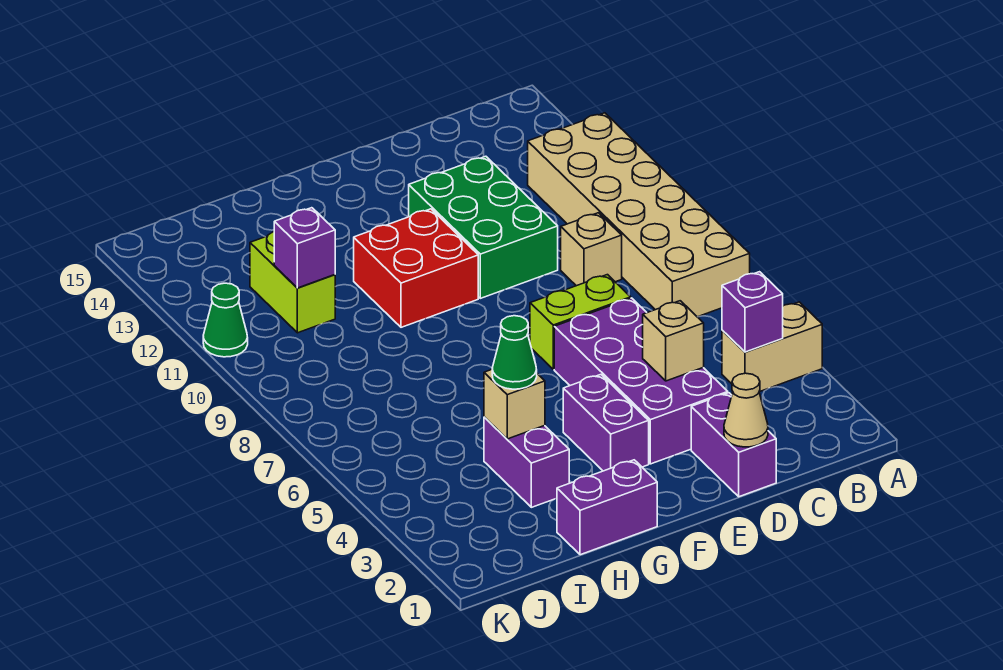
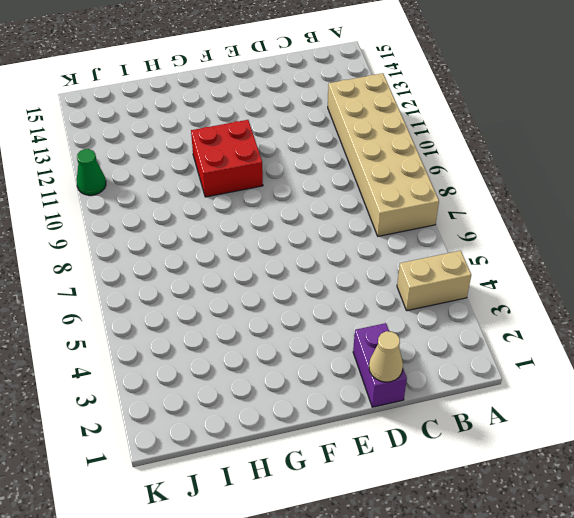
none -> tan brick C9 level 1
none -> purple brick D3:E6 level 1
none -> lime brick D7:E7 level 1

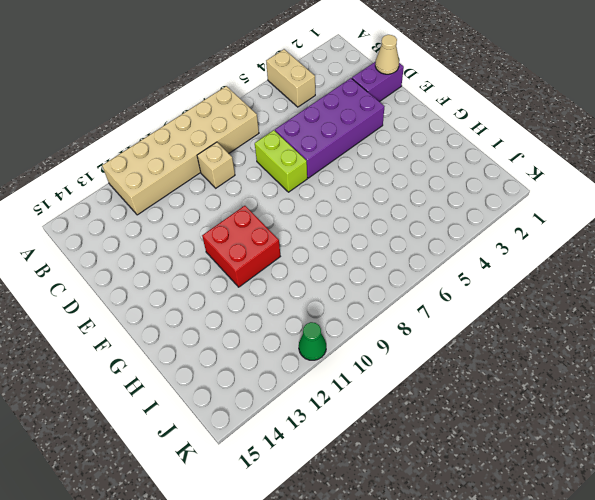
none -> green brick D10:E12 level 1
none -> purple brick F3:F4 level 1
none -> purple brick G1:H1 level 1

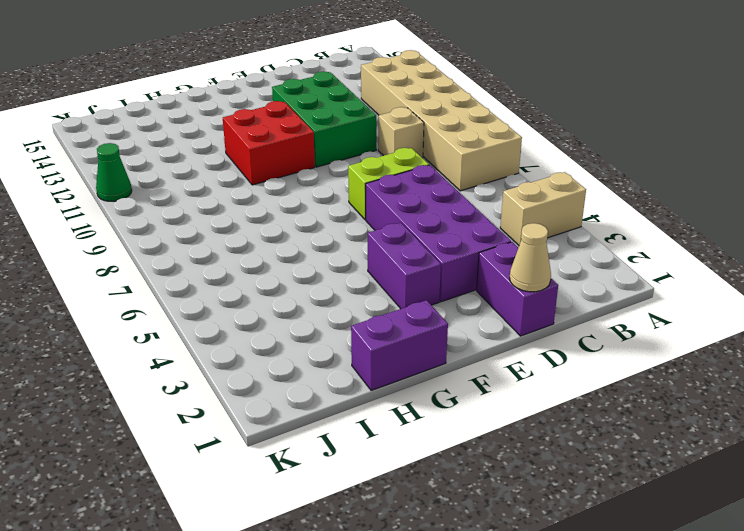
none -> purple brick H3:H4 level 1
none -> lime brick I11:I12 level 1
none -> purple brick B4 level 2

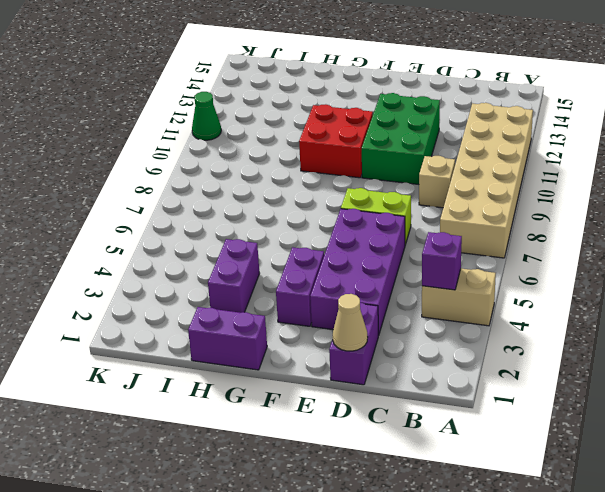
none -> lime brick I11:I12 level 1
none -> tan brick D4 level 2
none -> tan brick H4 level 2

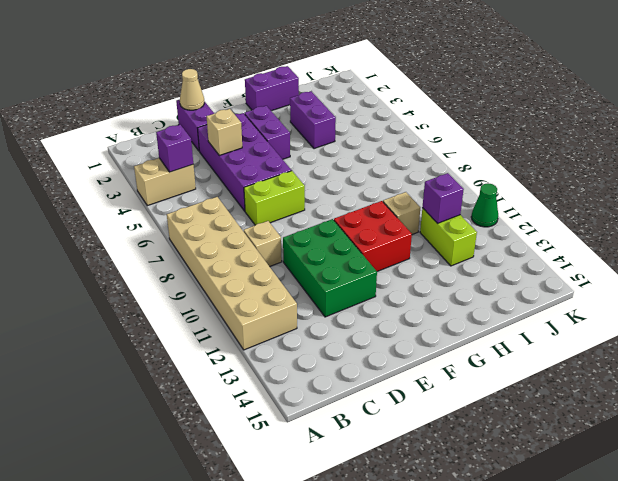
tan brick H10 level 1 -> tan brick H4 level 2
none -> green cone H4 level 3

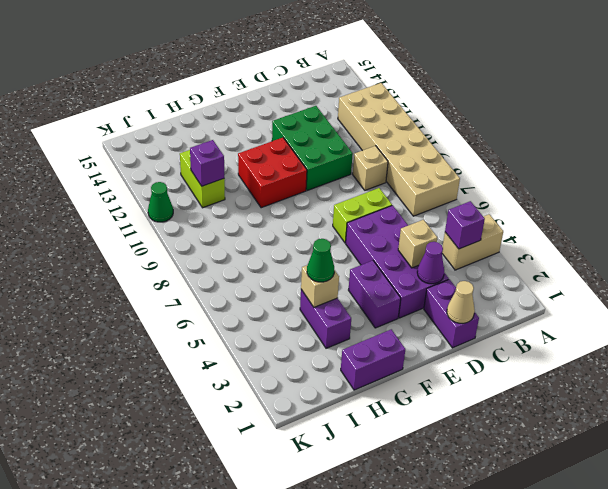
purple cone D3 level 2 -> none

